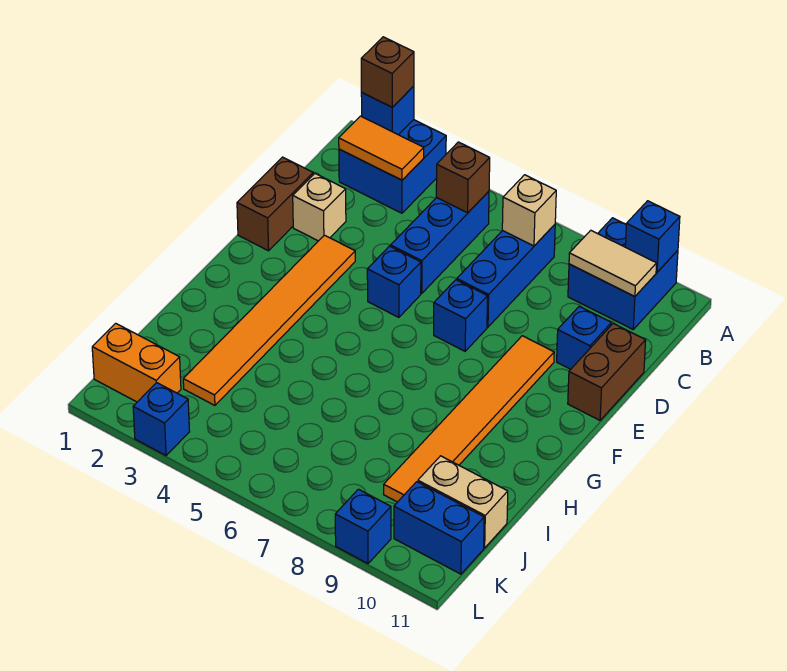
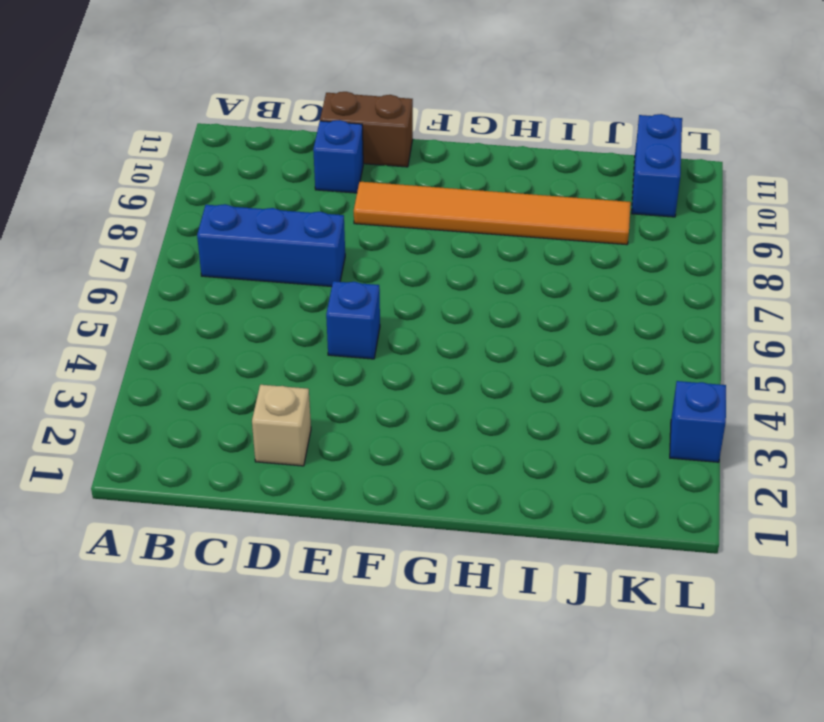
none -> blue brick A2:B3 level 1
none -> blue brick A9:B10 level 1
none -> blue brick B5:D5 level 1

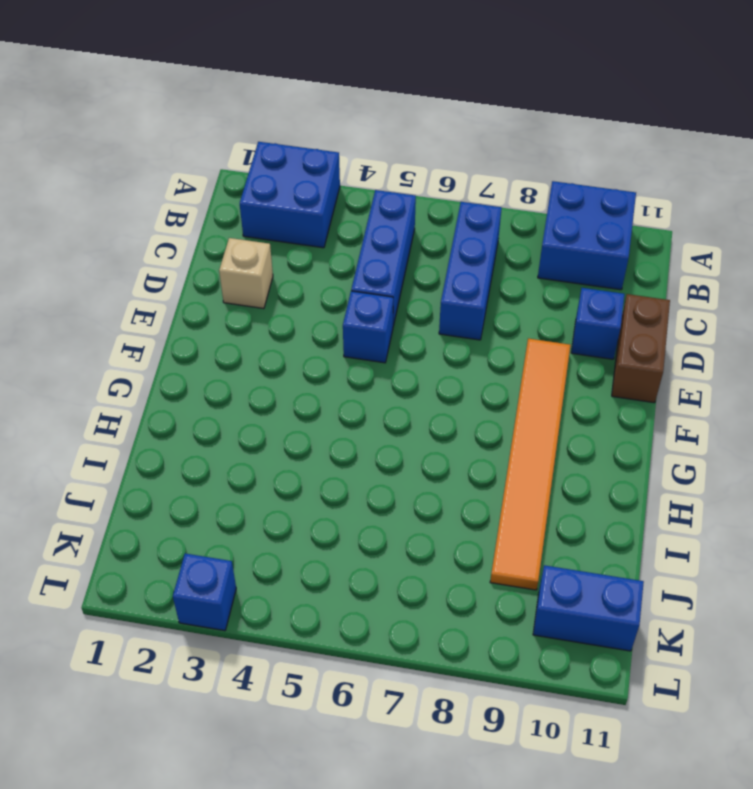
none -> brown brick D1:E1 level 1
none -> orange tile E3:J3 level 1
none -> blue brick E7 level 1

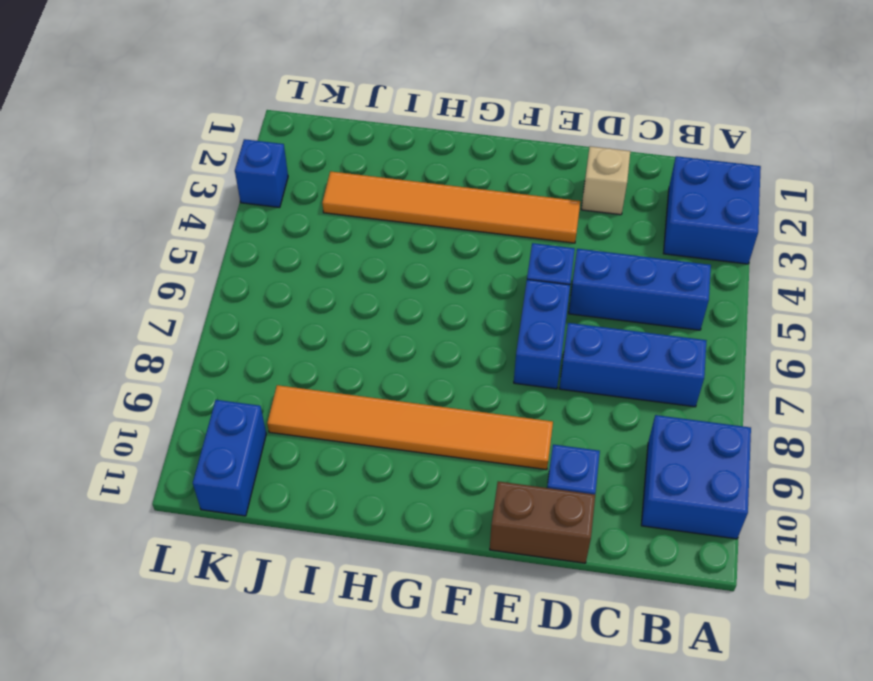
blue brick E6:E7 level 1 -> blue brick E7 level 1
none -> brown brick D1:E1 level 1
none -> tan brick J10:J11 level 1
none -> orange brick K1:K2 level 1

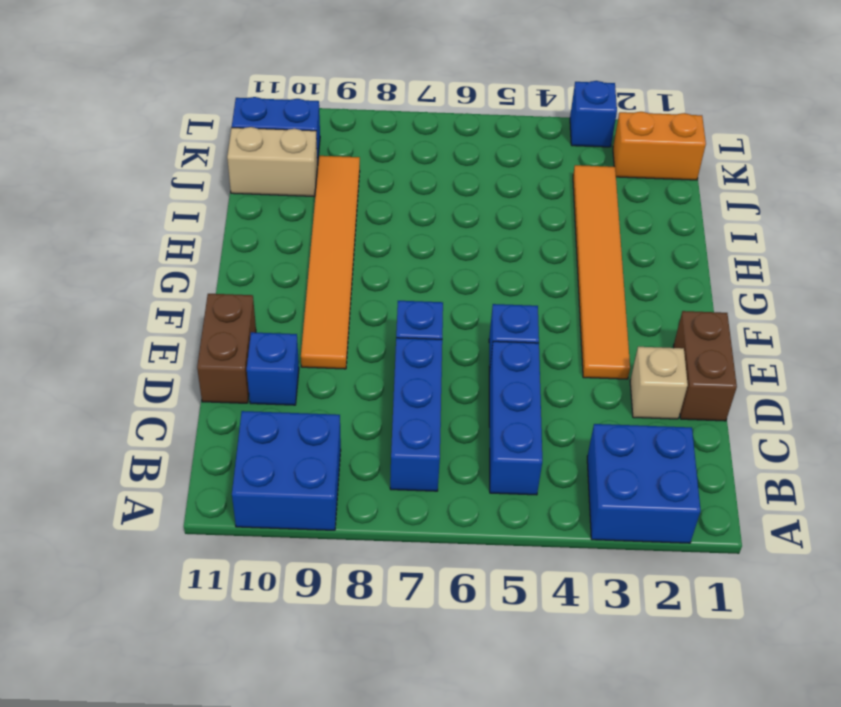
none -> blue brick L9 level 1
none -> blue brick A2 level 2
none -> blue brick A10 level 2

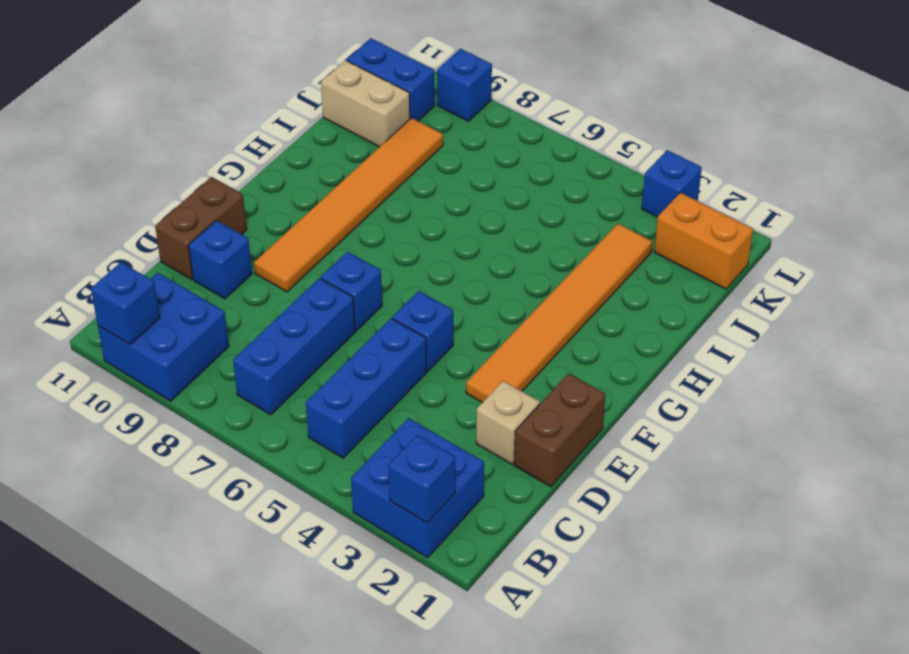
none -> orange tile B2:B3 level 2
none -> brown brick B5 level 2
none -> tan brick B7 level 2

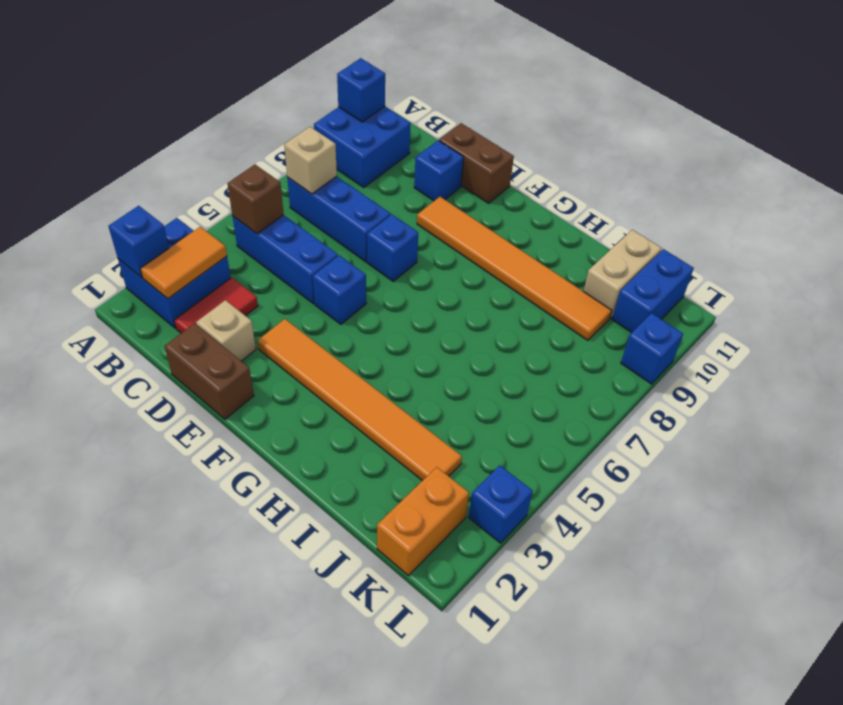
red tile C2:C3 level 1 -> none
none -> tan tile B9:B10 level 2
none -> brown brick A2 level 3

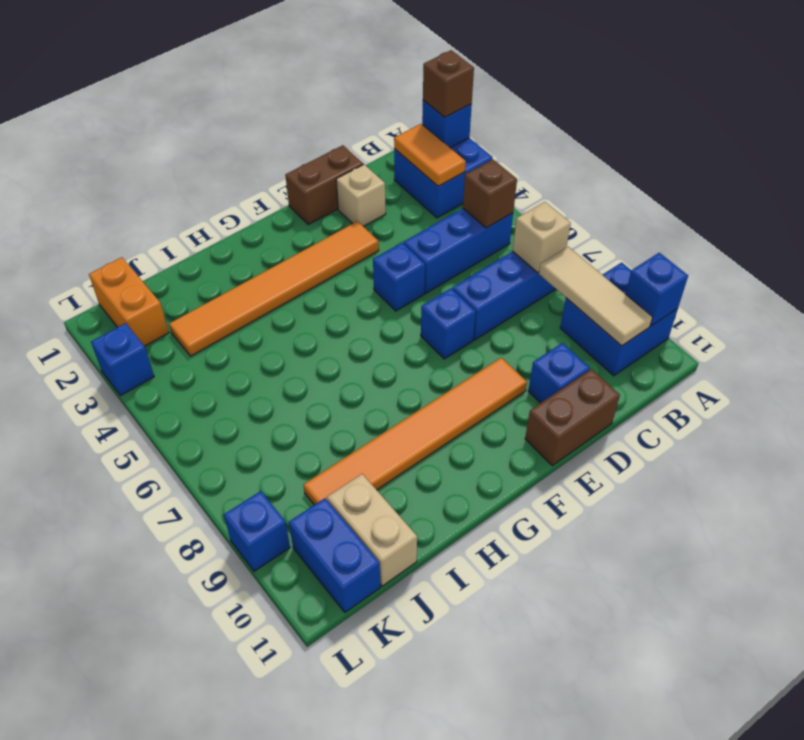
tan tile B8:B10 level 2 -> tan tile B9:B10 level 2

